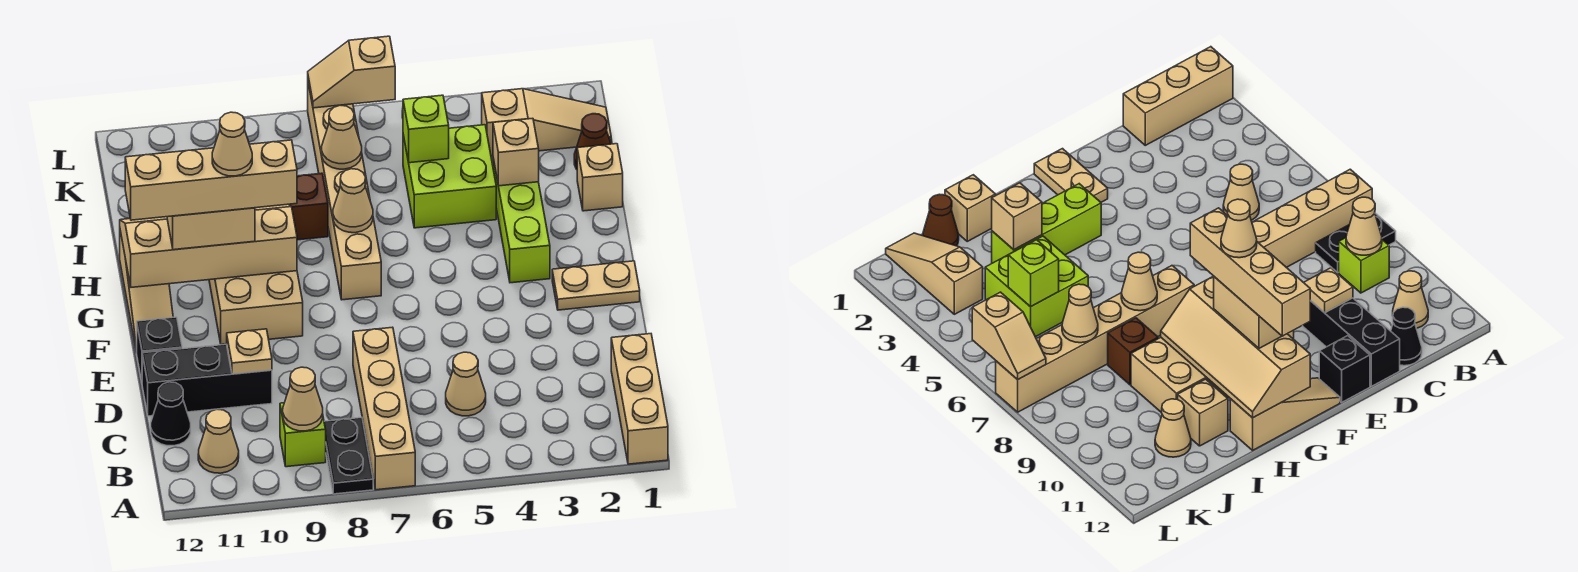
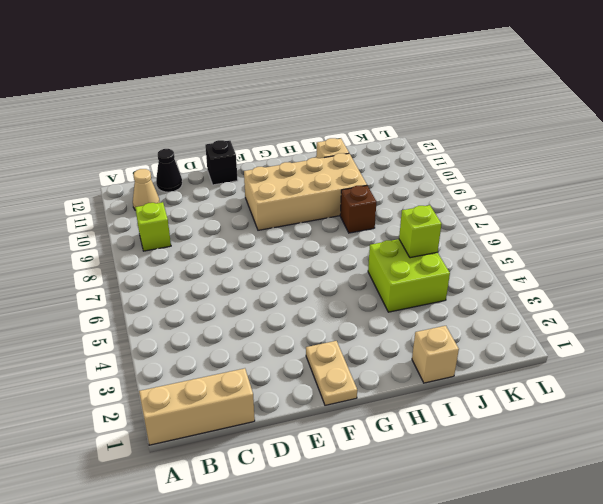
none -> tan brick A7:D7 level 1
none -> black plate A8:B8 level 1
none -> tan cone C5 level 1
none -> black brick D10:D12 level 1

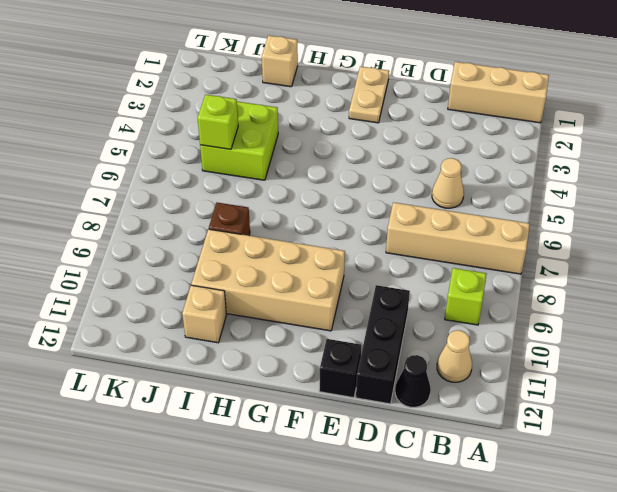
none -> black plate A8:B8 level 1
none -> tan slope F12:H12 level 1 top H
none -> lime brick G3:I3 level 1
none -> tan brick G7:L7 level 1

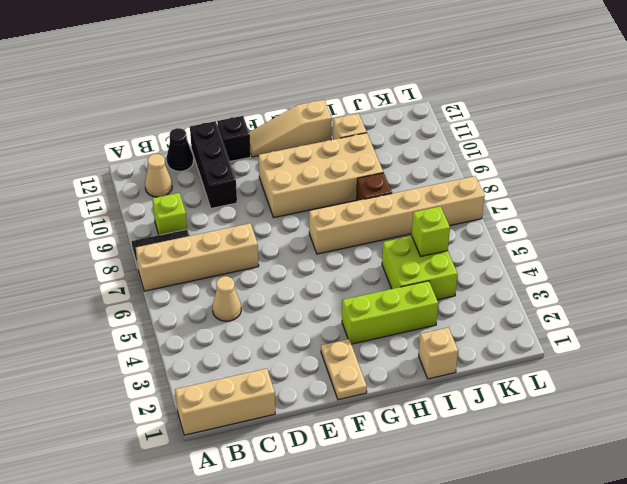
none -> brown cone J1 level 1
none -> tan cone J11 level 1
none -> tan slope K1:K3 level 1 top 3
none -> tan cone B9 level 2

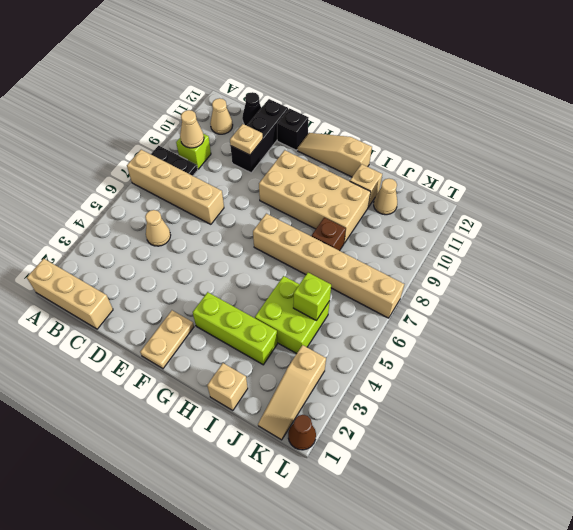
brown cone L1 level 1 -> brown cone J1 level 1
none -> tan slope G9:H12 level 2 top G
none -> tan cone H7 level 2
none -> tan brick I3 level 2
none -> tan cone J7 level 2

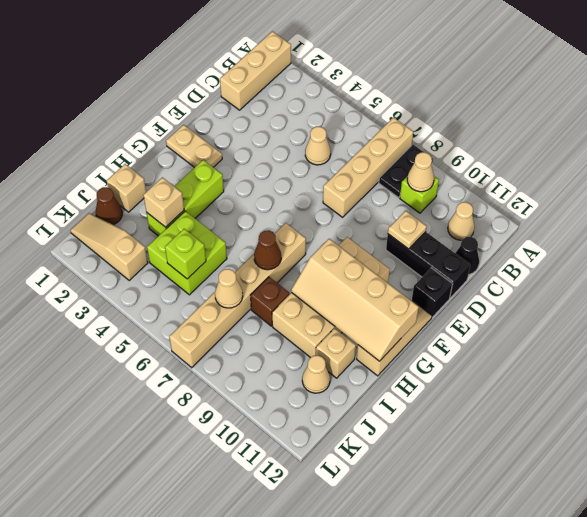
brown cone H7 level 2 -> tan cone H7 level 2
none -> tan slope L6:L7 level 2 top 6
none -> tan brick G10:G11 level 3
none -> tan brick G9:G12 level 4
none -> tan cone G10 level 5

